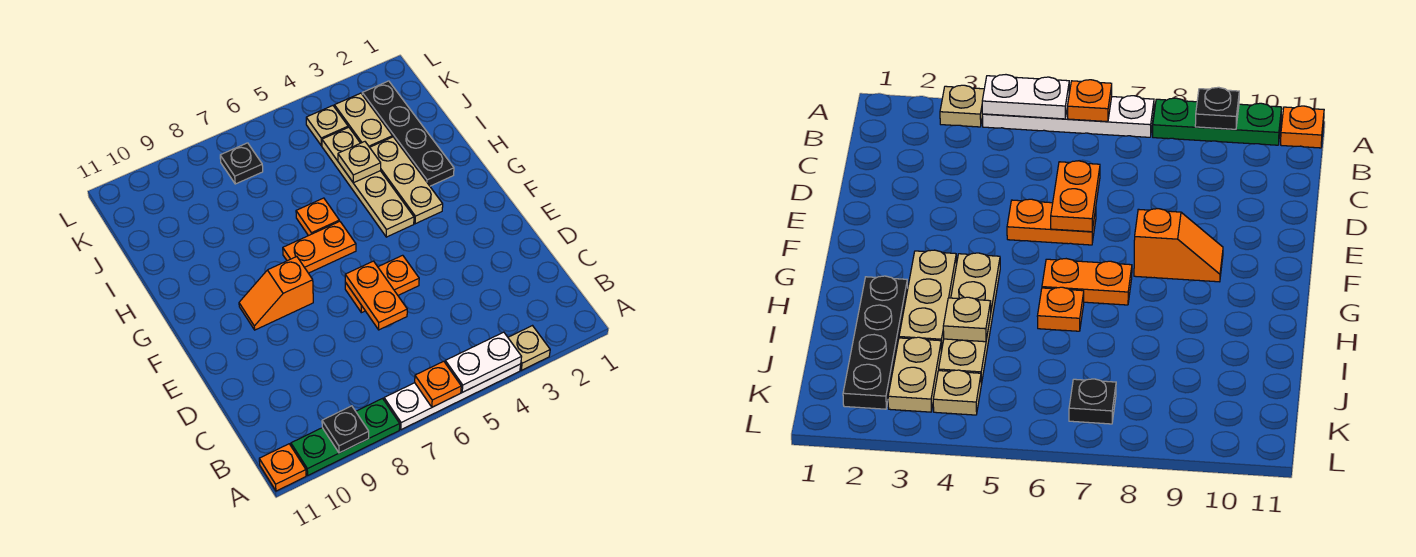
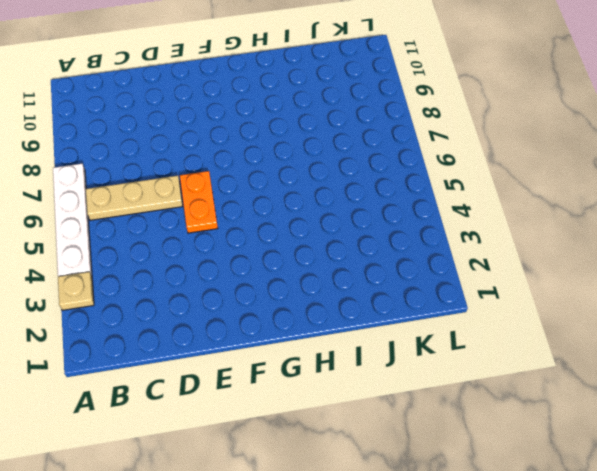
tan plate B6:D6 level 1 -> tan plate G3:I3 level 1
none -> green plate A8:A10 level 1
none -> orange plate A11 level 1
none -> orange slope F8:F9 level 1 top 8

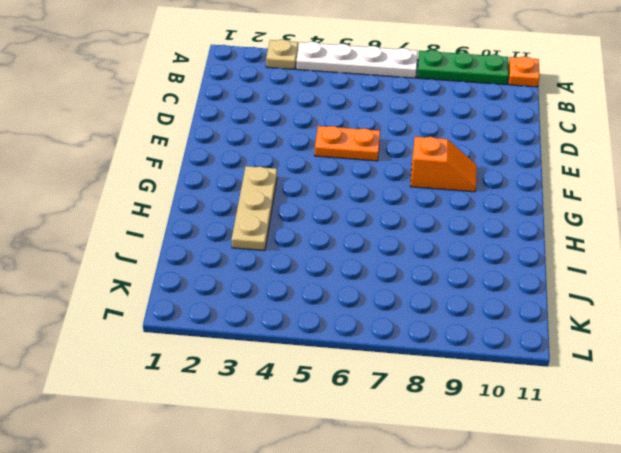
none -> tan plate G4:J4 level 1
none -> orange plate G6:G7 level 1
none -> black plate H2:K2 level 1

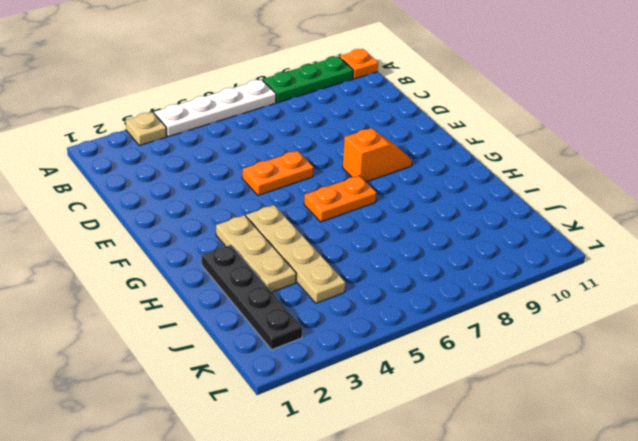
none -> orange plate H6 level 1
none -> tan plate J3:K3 level 1
none -> tan plate K4 level 1

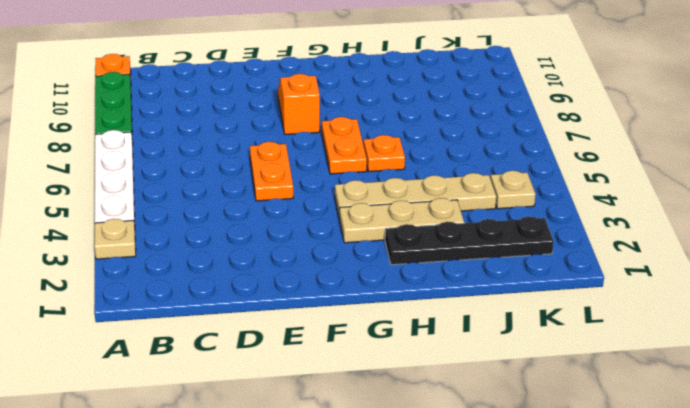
none -> tan plate J3:K3 level 1
none -> black plate K7 level 1
none -> white plate A4:A5 level 2

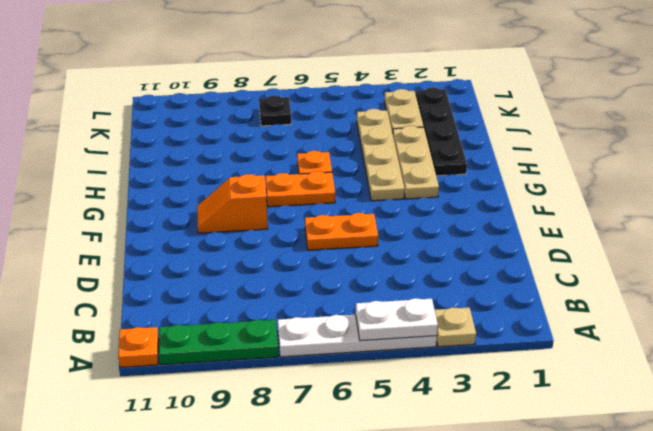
none -> tan plate K4 level 1
none -> orange plate A6 level 2
none -> black plate A9 level 2

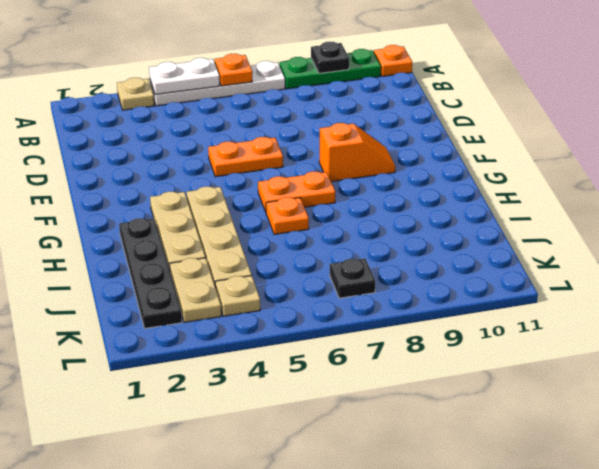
none -> orange plate D6:E6 level 2
none -> tan plate I4 level 2

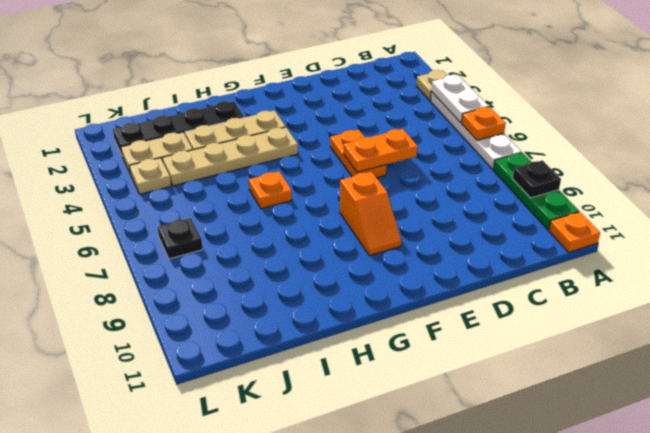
none -> orange plate G6:G7 level 1
none -> tan plate I4 level 2

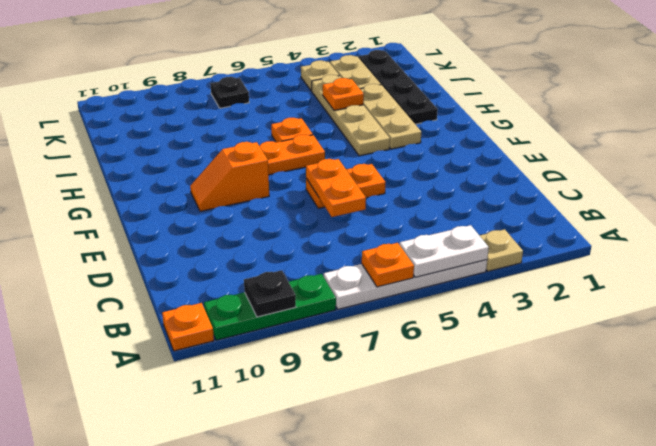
orange plate I4 level 2 -> tan plate I4 level 2

